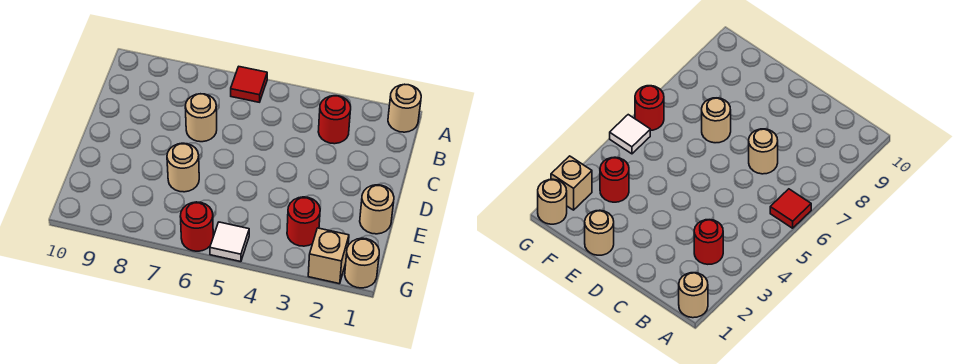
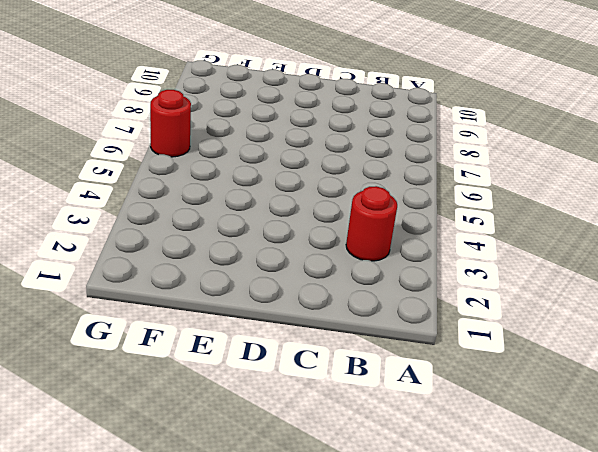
none -> tan round brick A1 level 1
none -> red tile A6 level 1

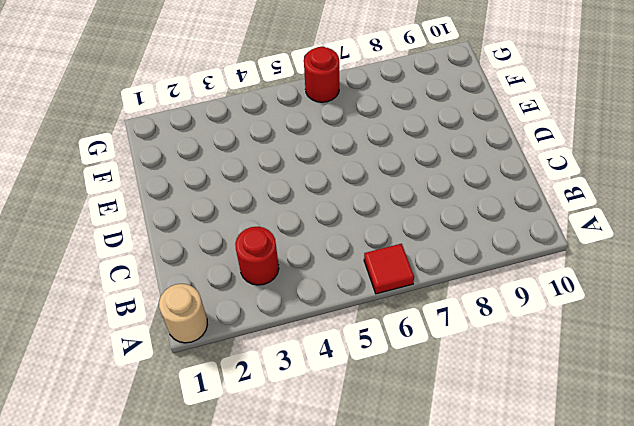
none -> tan round brick C7 level 1
none -> tan round brick E1 level 1

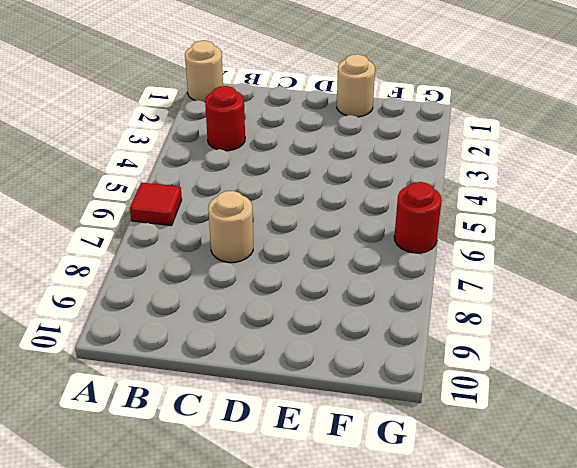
none -> tan round brick E7 level 1
none -> red round brick F3 level 1

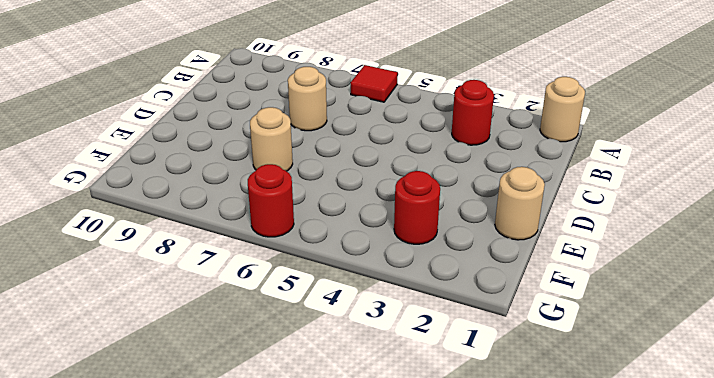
none -> tan round brick G1 level 1
none -> tan brick G2 level 1

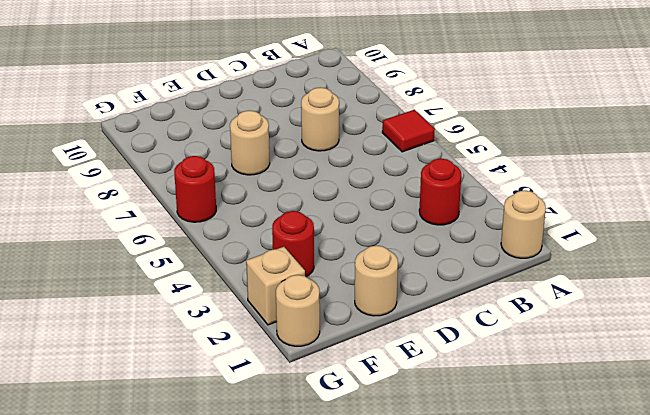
none -> white tile G5 level 1

